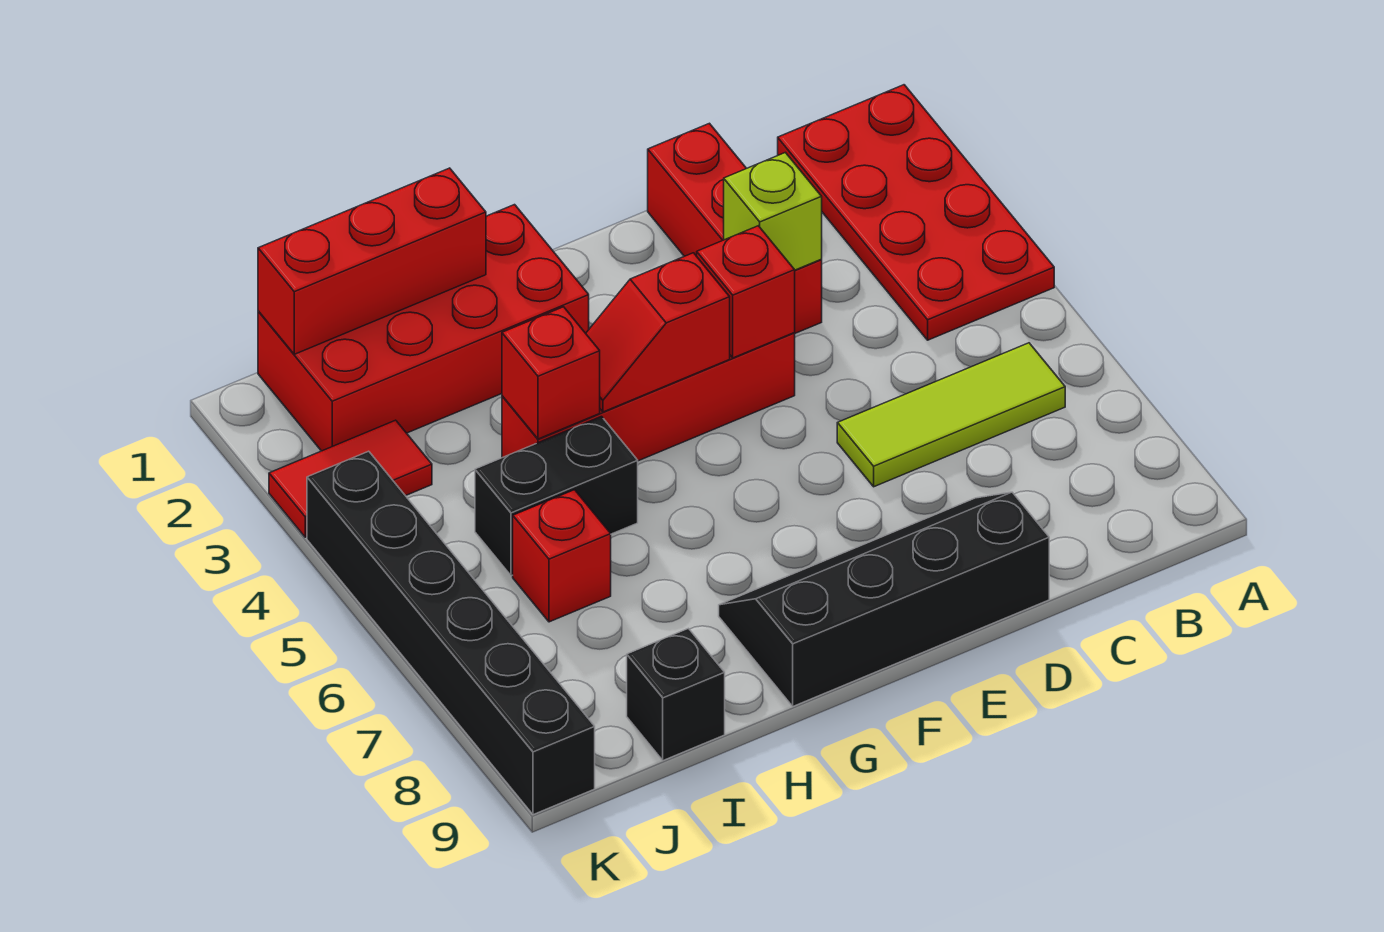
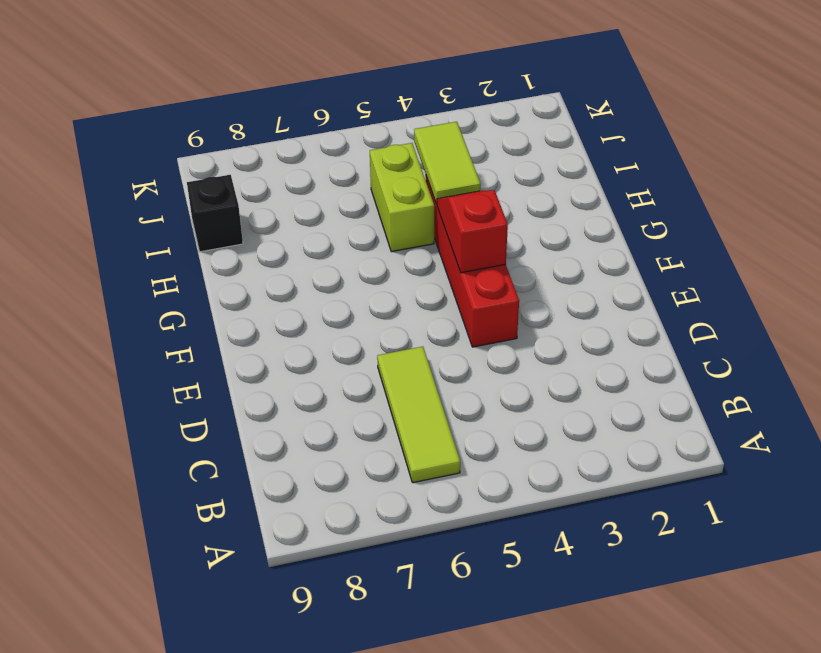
lime tile H4:I4 level 2 -> red brick H4 level 2
lime brick H5:I5 level 1 -> black brick H5:I5 level 1
none -> red plate A1:B4 level 1
none -> red brick D1:D3 level 1
none -> black slope D8:G9 level 1 top 9

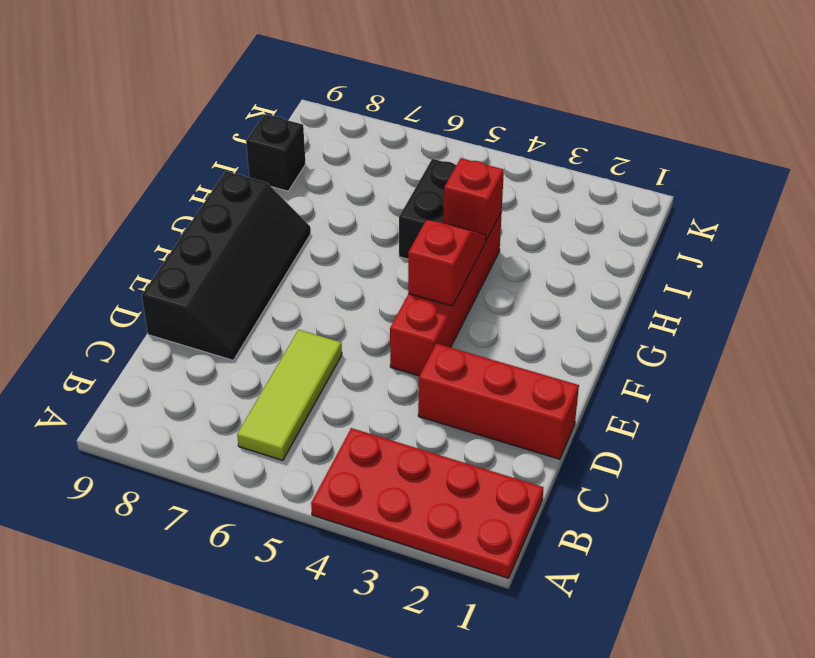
none -> red brick G1:J2 level 1
none -> red brick I6 level 1
none -> red tile J3:K3 level 1

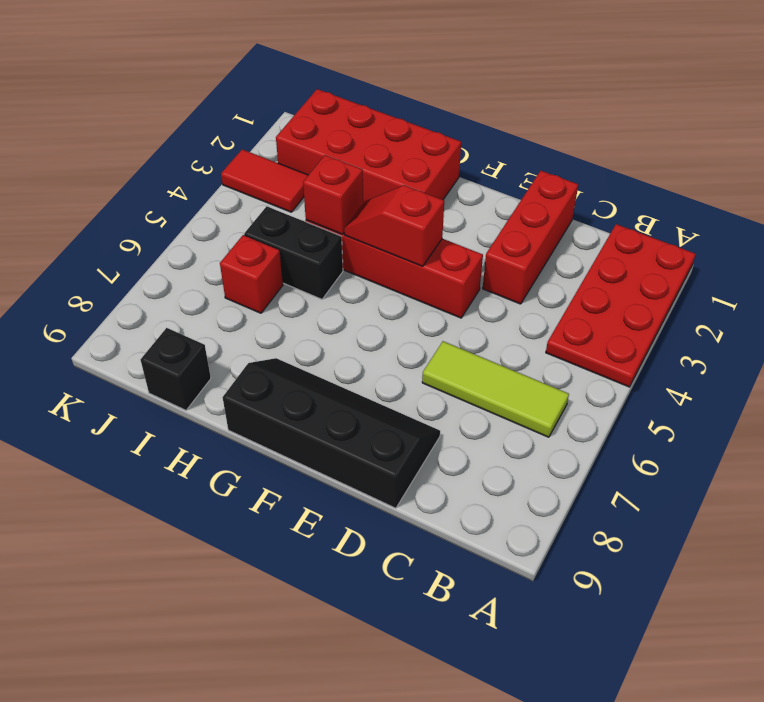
none -> black brick K4:K9 level 1
none -> lime brick D3 level 2
none -> red brick E4 level 2

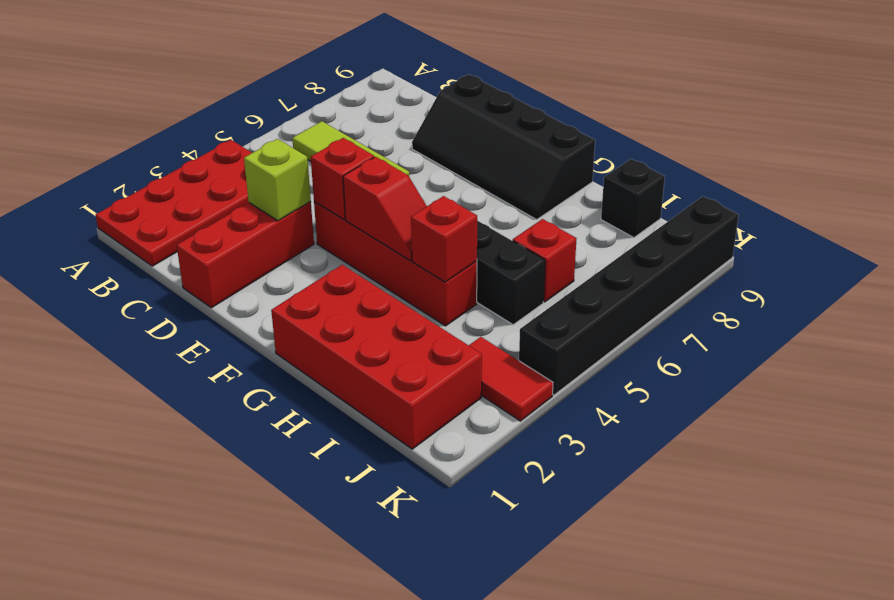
none -> red brick H1:J1 level 2

